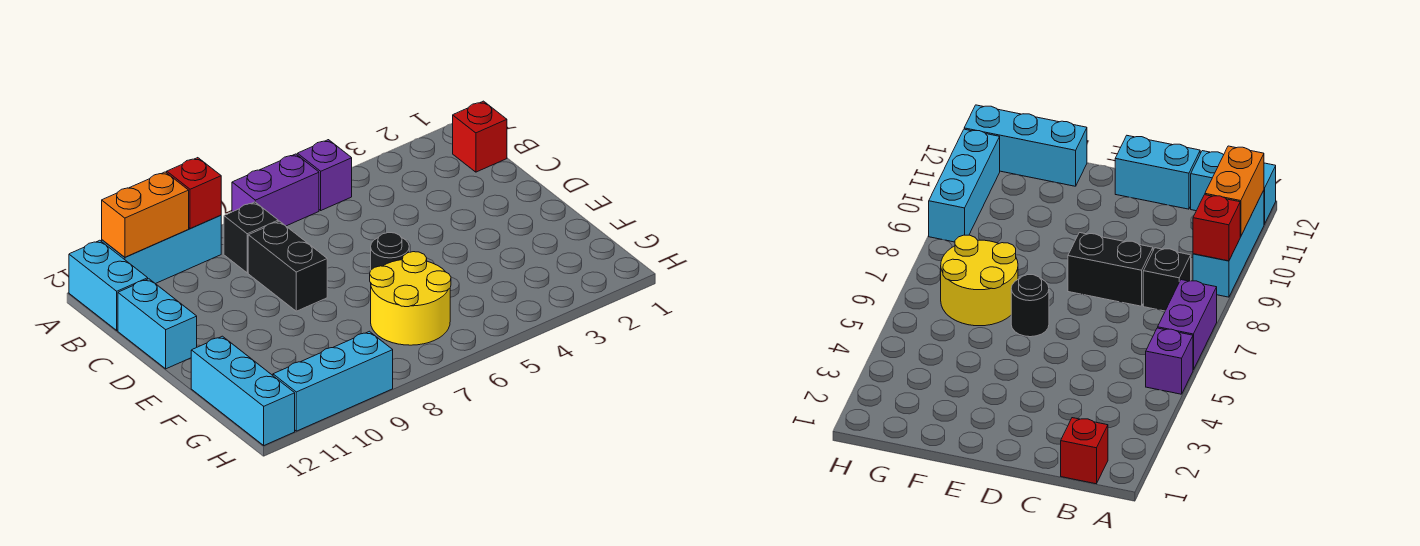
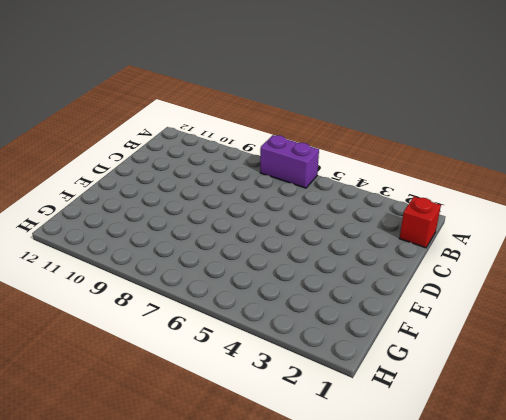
none -> purple brick A5 level 1
none -> cyan brick A9:A11 level 1
none -> cyan brick A12:B12 level 1

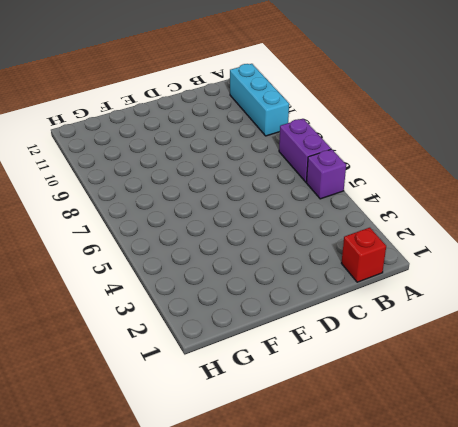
none -> cyan brick A12:B12 level 1
none -> black brick B8 level 1
none -> black brick C8:D8 level 1

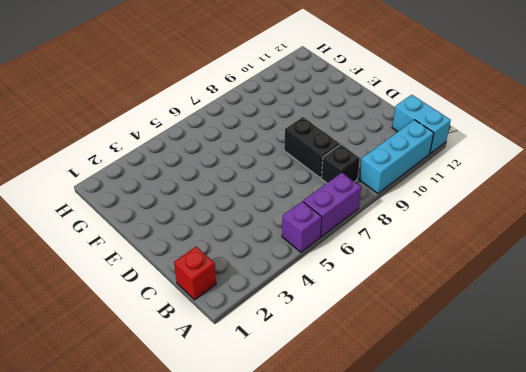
none -> cyan brick C12:D12 level 1
none -> black round brick E6 level 1
none -> yellow round brick F6:G7 level 1

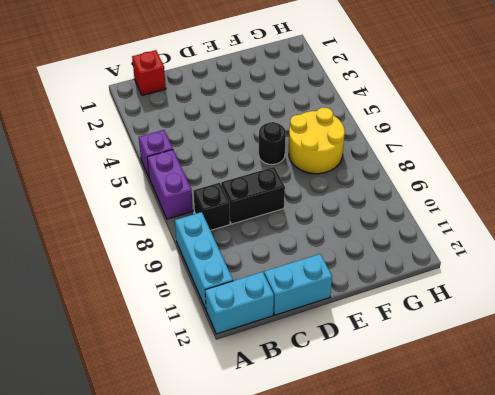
none -> cyan brick F12:H12 level 1
none -> cyan brick H9:H11 level 1
none -> red brick A9 level 2

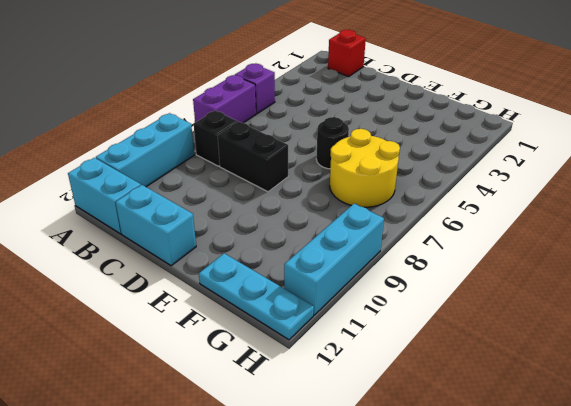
cyan plate F12:H12 level 1 -> cyan brick F12:H12 level 1
none -> red brick A9 level 2
none -> orange brick A10:A11 level 2

